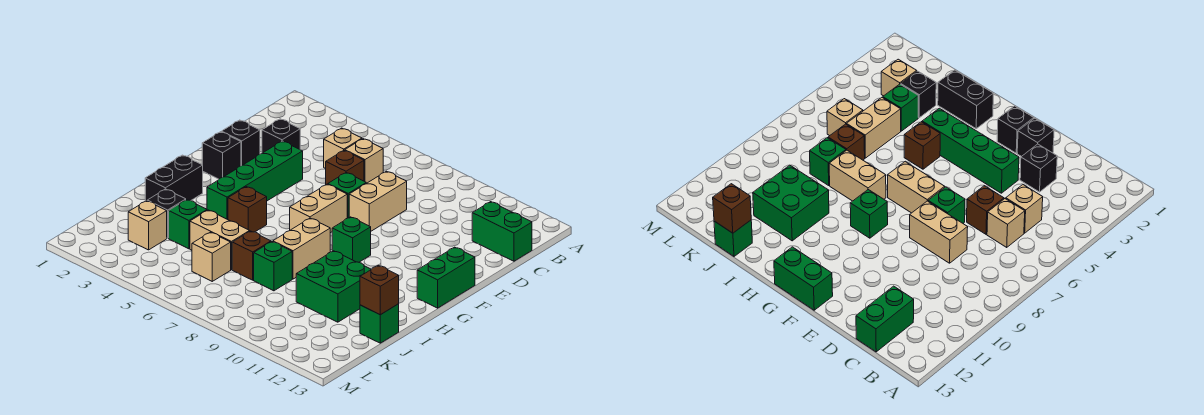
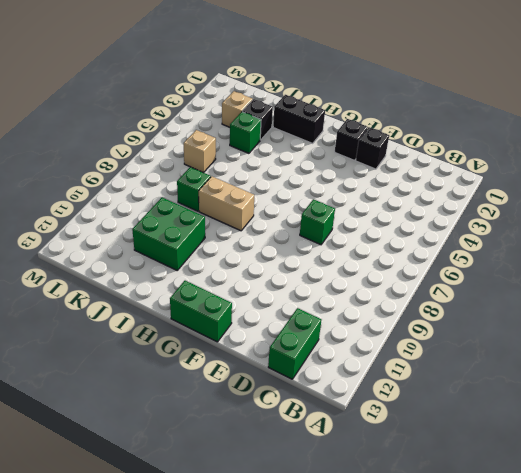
none -> tan brick C5 level 1
none -> tan brick C6 level 1
none -> black brick D3 level 1

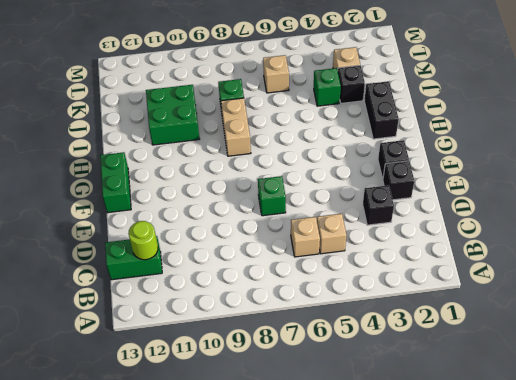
lime round brick C12 level 2 -> none
none -> brown brick D6 level 1
none -> tan brick D8:E8 level 1
none -> green brick E4:H4 level 1

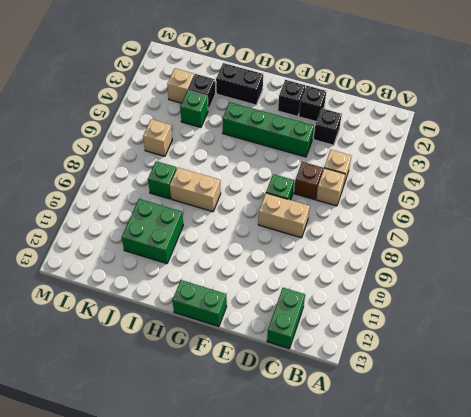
none -> tan brick F7:G7 level 1
none -> green brick G9 level 1
none -> brown brick H5 level 1

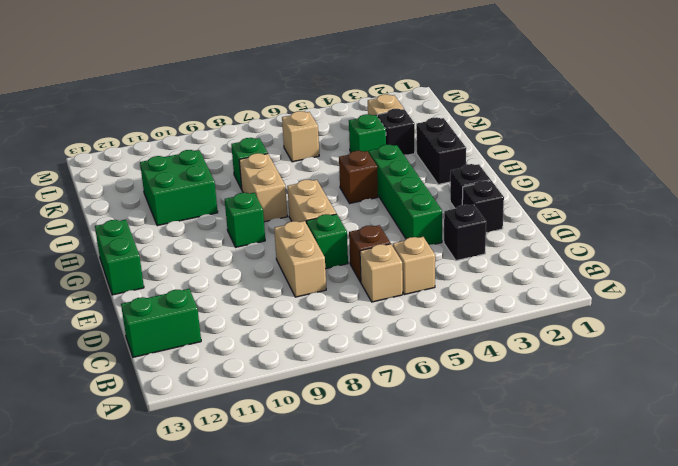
none -> tan brick J5:J6 level 1
none -> brown brick J7 level 1
none -> green brick J13 level 1

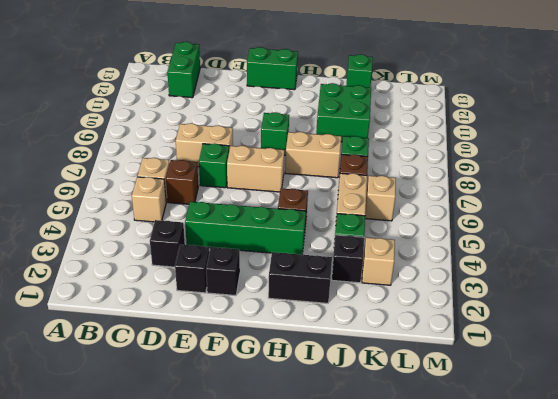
none -> brown brick J13 level 2

